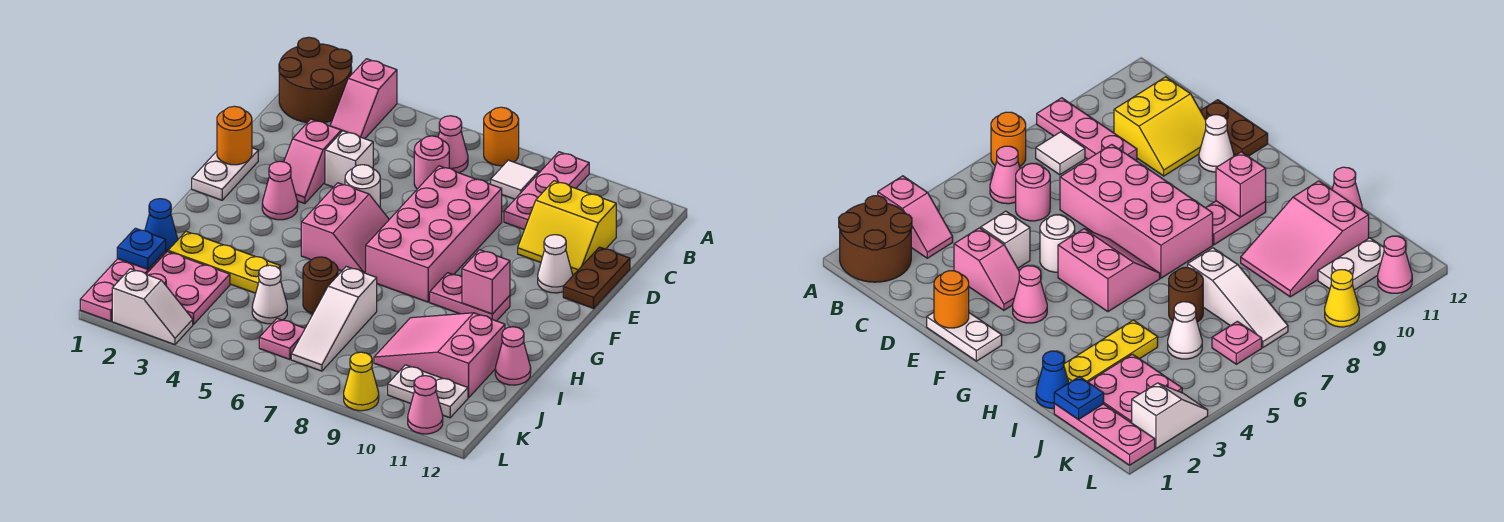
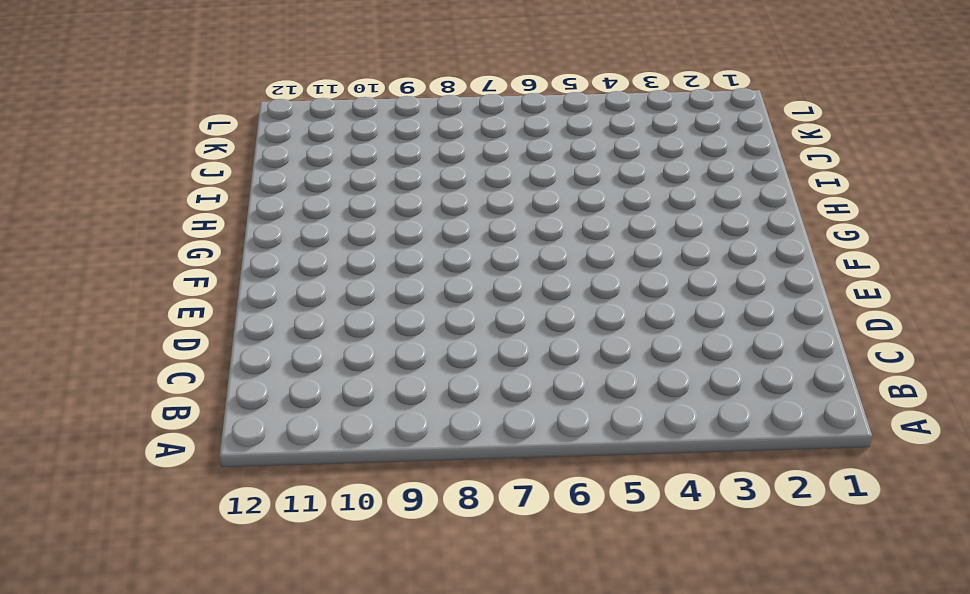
none -> brown round brick A1:B2 level 1
none -> pink slope A3:B3 level 1 top A
none -> orange round brick A7 level 1
none -> pink plate A9:C9 level 1

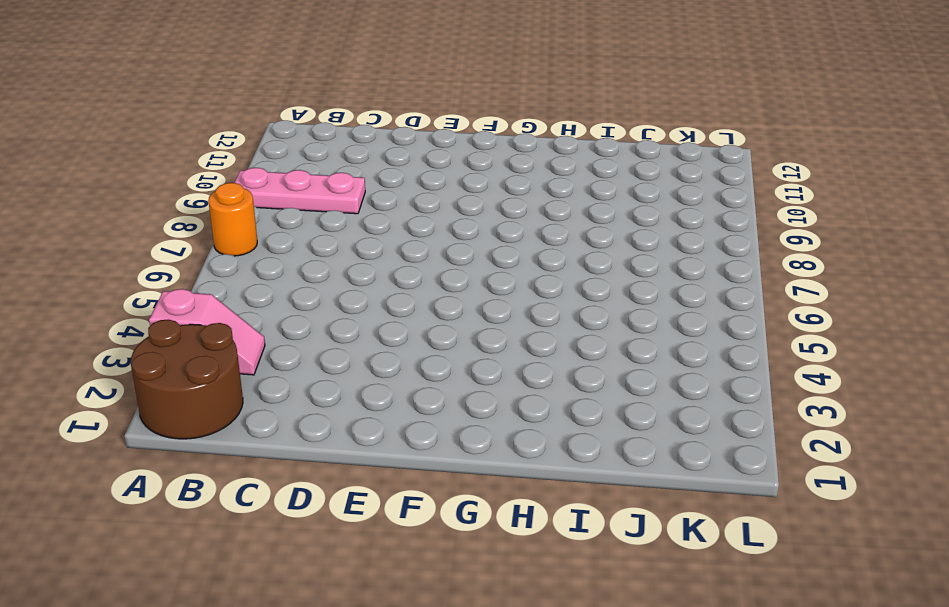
none -> pink cone B6 level 1
none -> white tile B8 level 1
none -> pink round brick C6 level 1
none -> yellow slope C10:D11 level 1 top C

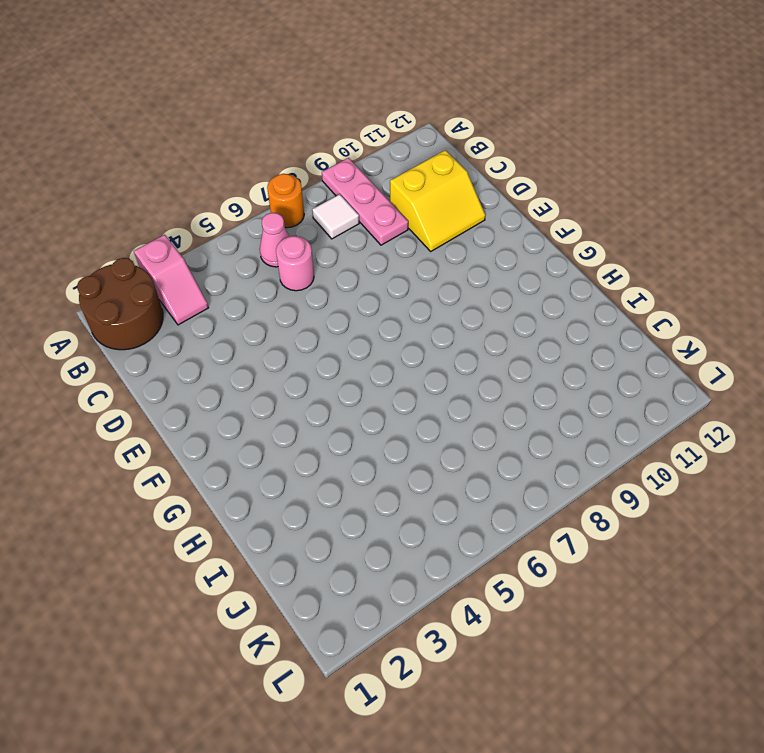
none -> pink slope D3:E3 level 1 top D
none -> white brick D4 level 1
none -> pink brick D7:G8 level 1
none -> brown plate D12:E12 level 1

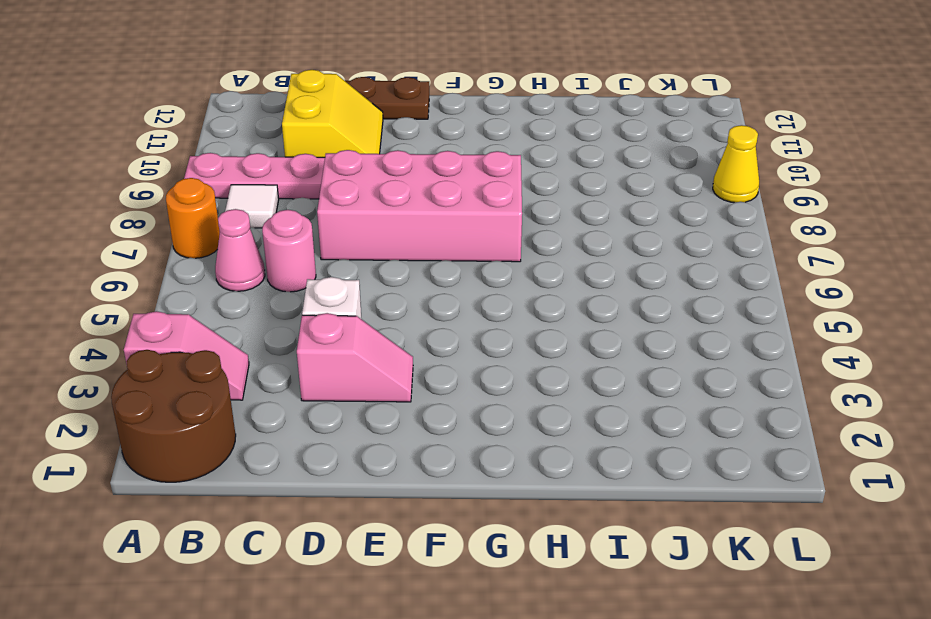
none -> white plate E1:F1 level 1
none -> white round brick E5 level 1
none -> white cone E11 level 1
none -> pink cone F3 level 1

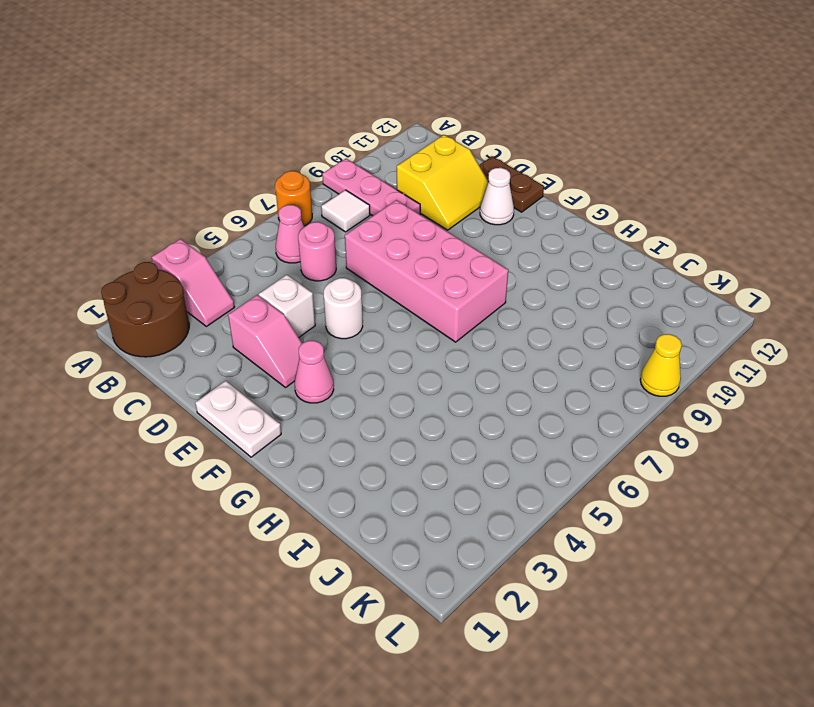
none -> pink slope F5:G6 level 1 top 5
none -> pink plate G9:G10 level 1
none -> blue cone I1 level 1
none -> yellow plate I2:I4 level 1

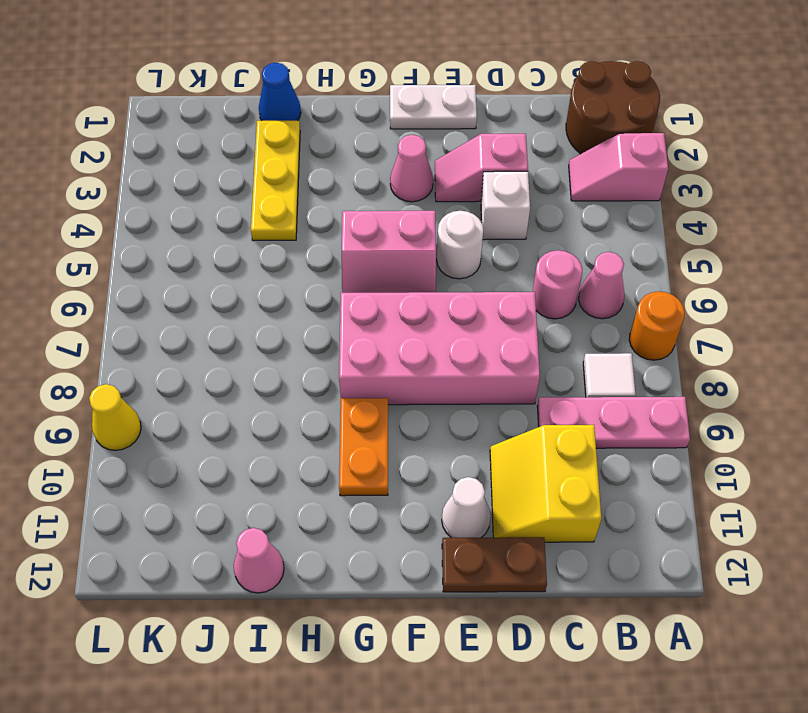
orange plate G9:G10 level 1 -> pink plate G9:G10 level 1
none -> brown round brick I6 level 1
none -> white slope I7:K7 level 1 top I
none -> pink slope I9:J11 level 1 top 11
none -> pink plate J1:L1 level 1

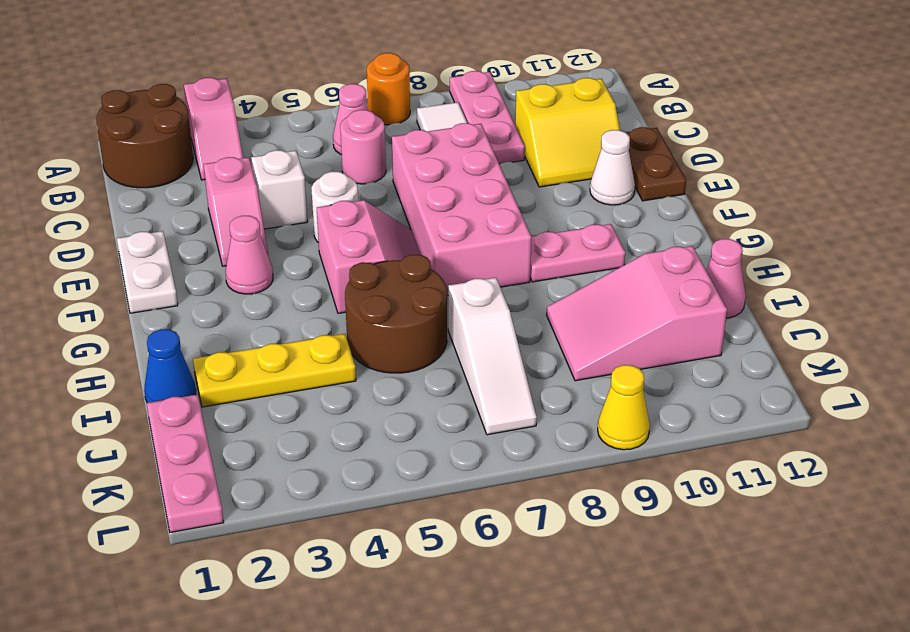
brown round brick H5:I6 level 1 -> brown round brick I6 level 1
none -> pink plate J2:K3 level 1
none -> white cone J5 level 1
none -> pink plate K6 level 1
none -> white plate K10:K11 level 1

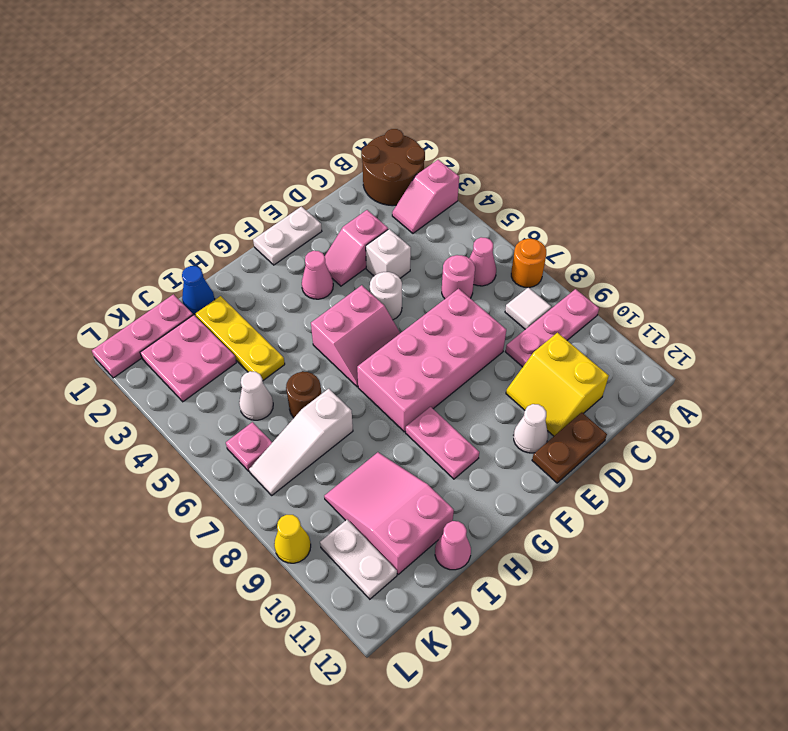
none -> white slope L2:L3 level 1 top 2
none -> pink cone L11 level 1
none -> orange round brick E1 level 2
none -> pink brick G10 level 2

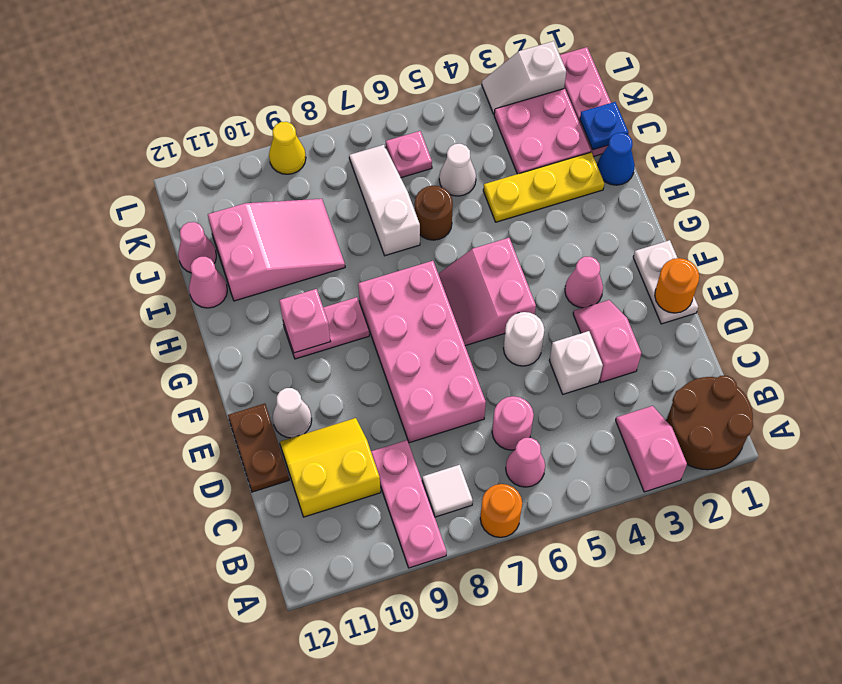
pink cone J12 level 1 -> pink cone L11 level 1
none -> white plate K10:K11 level 1

